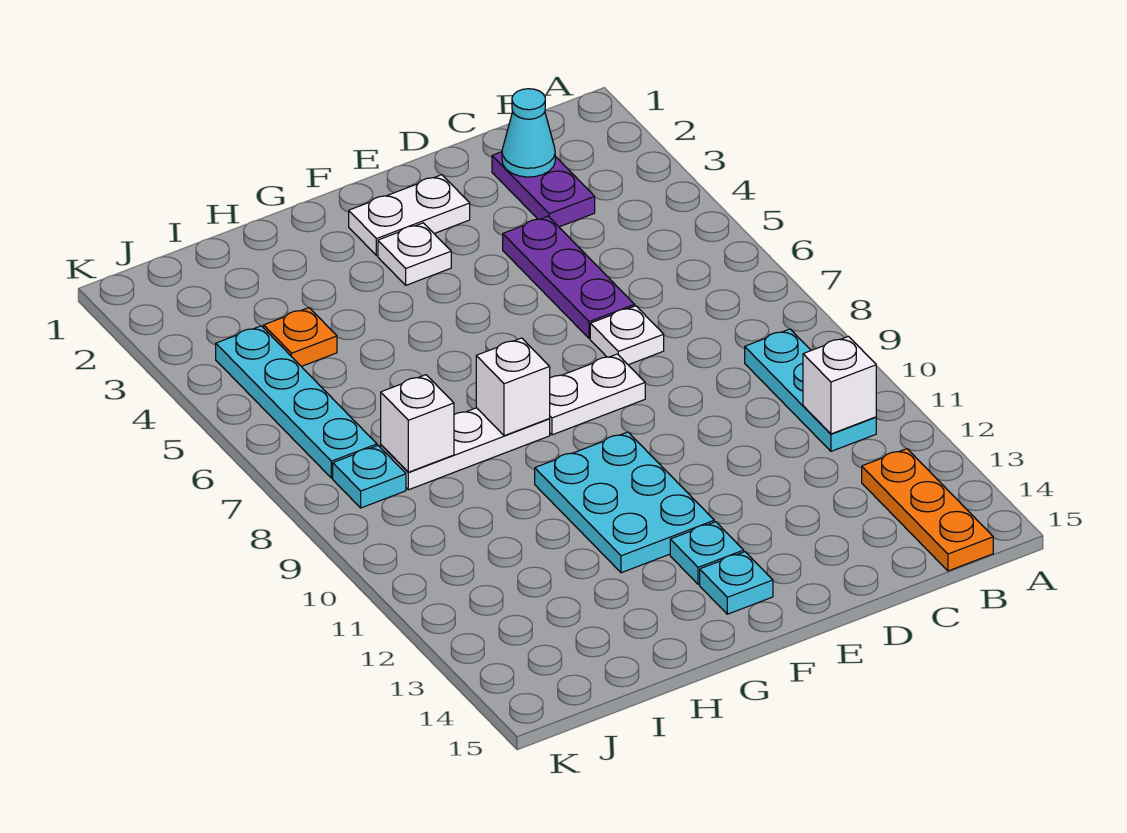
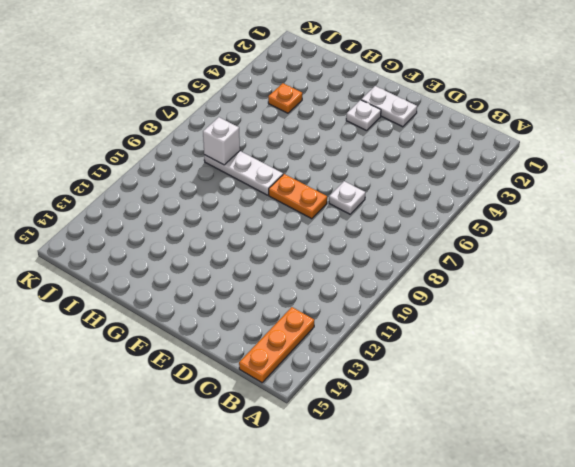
orange plate E8:F8 level 1 -> white plate E8:F8 level 1
none -> cyan plate B9:B11 level 1
none -> purple plate C2:C3 level 1
none -> purple plate D4:D6 level 1

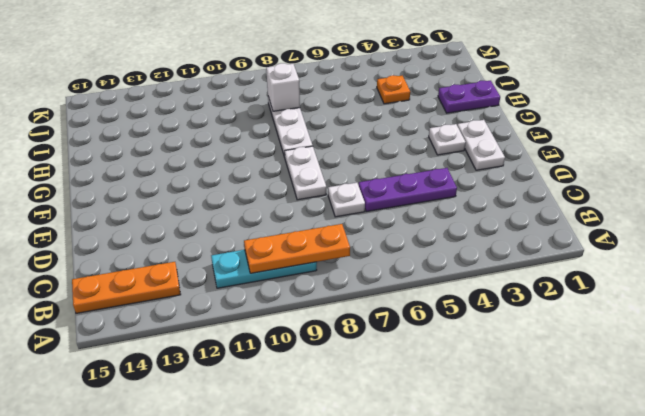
orange plate B8:B10 level 2 -> none
purple plate H1:H2 level 1 -> purple plate C2:C3 level 1
none -> cyan plate F10:G12 level 1
none -> cyan plate F13 level 1
none -> cyan plate F14 level 1

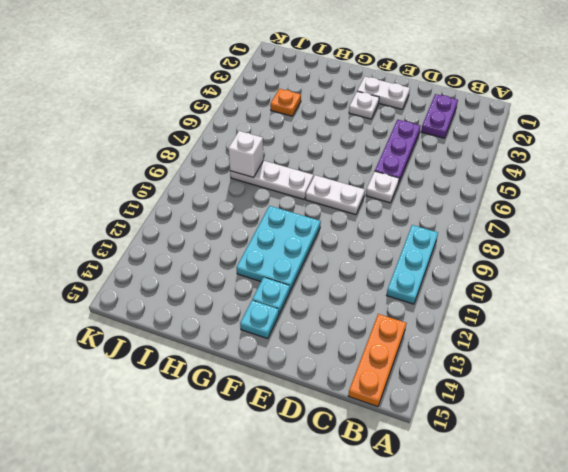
none -> cyan plate J4:J7 level 1
none -> cyan plate J8 level 1
none -> white brick B11 level 2

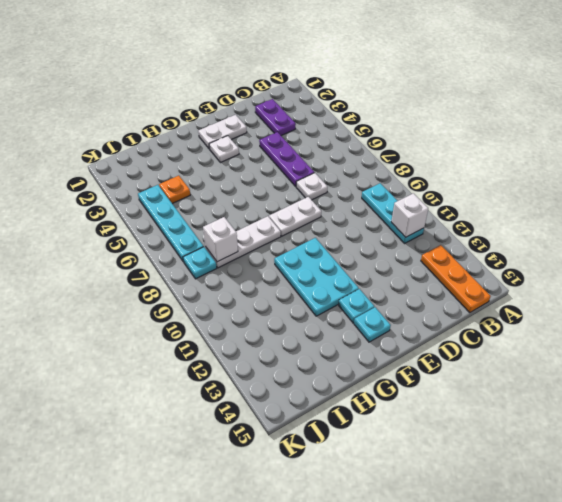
none -> cyan cone C2 level 2
none -> white brick G8 level 2

